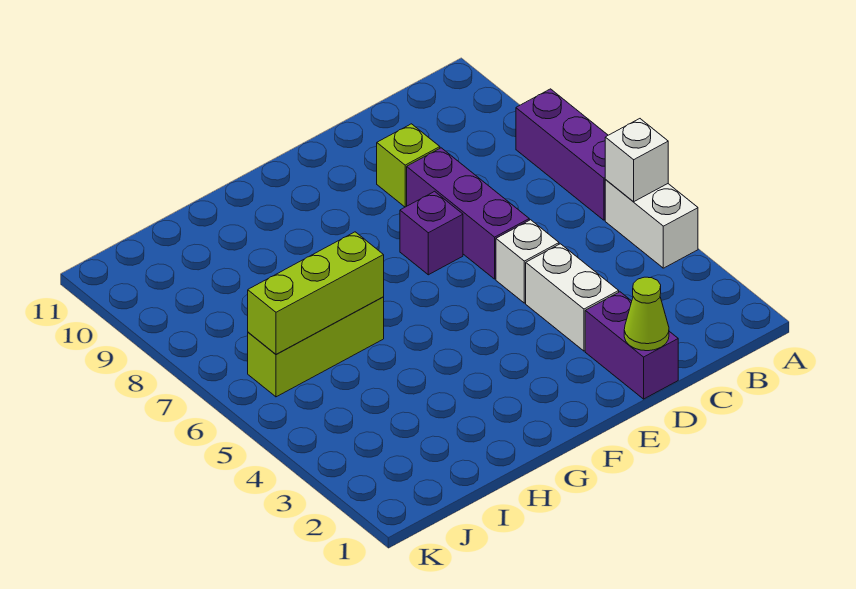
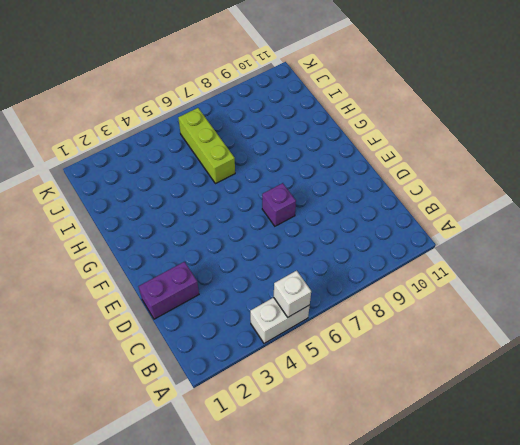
none -> purple brick A6:A8 level 1
none -> white brick D3:D4 level 1
none -> white brick D5 level 1

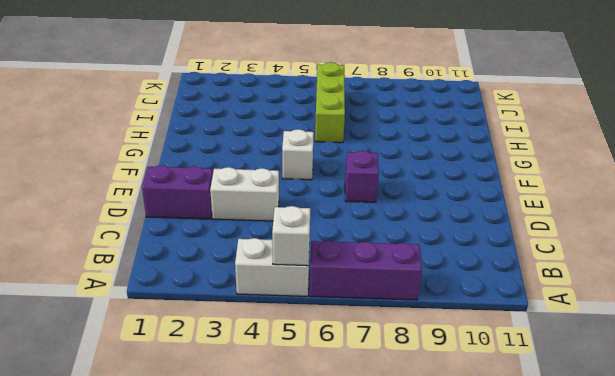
white brick F5 level 1 -> white brick D5 level 1
none -> purple brick D6:D8 level 1
none -> lime brick D9 level 1
none -> lime cone D1 level 2

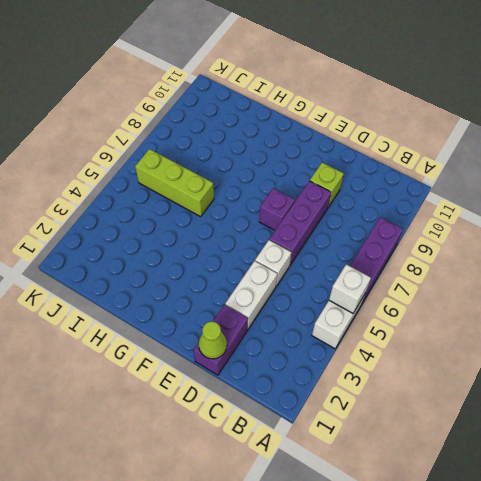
none -> lime brick H6:J6 level 2

